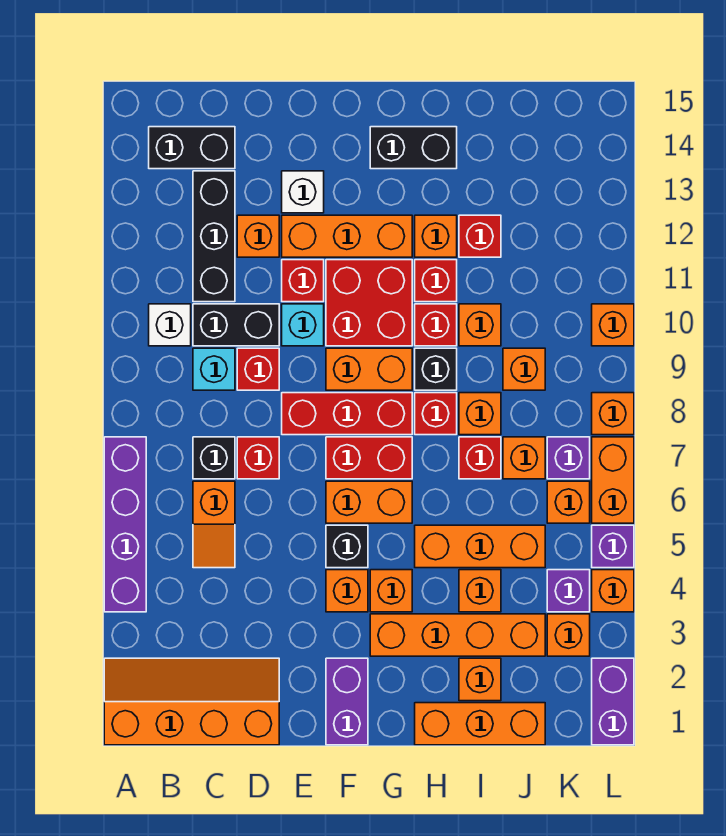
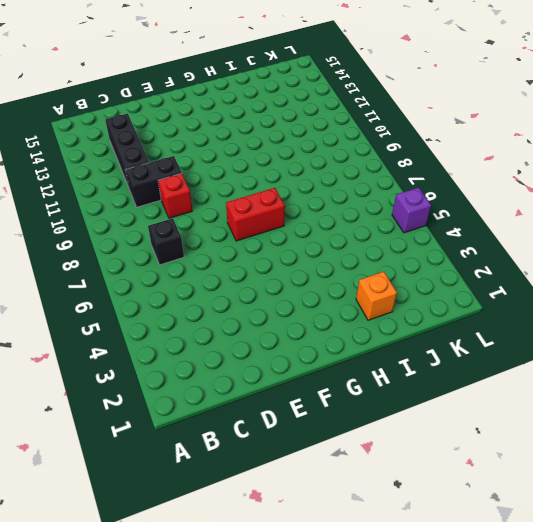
none -> orange slope A1:D2 level 1 top 1
none -> purple brick A4:A7 level 1
none -> white brick B10 level 1
none -> black brick B14:C14 level 1

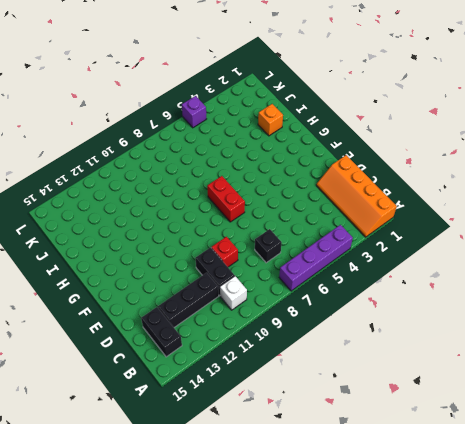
none -> orange slope C5:C6 level 1 top 6
none -> cyan brick C9 level 1
none -> red brick D7 level 1
none -> orange brick D12 level 1

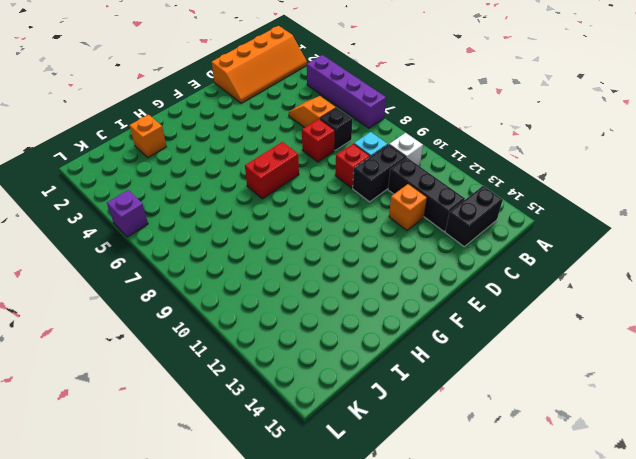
none -> red brick E8:G8 level 1
none -> cyan brick E10 level 1
none -> red brick E11 level 1
none -> orange brick E12:G12 level 1

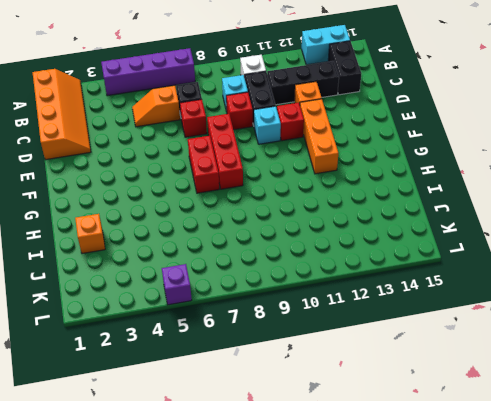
cyan brick A13:A14 level 1 -> none
none -> white brick E13 level 1
none -> purple brick F1:F2 level 1
none -> orange brick F4 level 1
none -> black brick F5 level 1

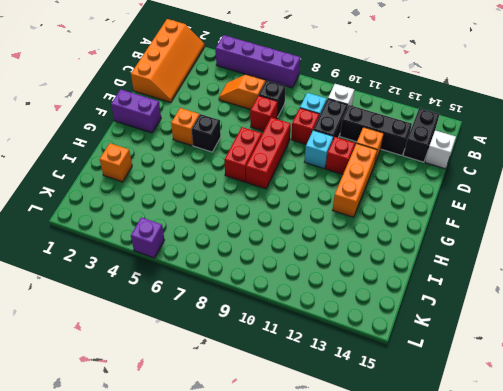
white brick C15 level 1 -> white brick E13 level 1
none -> orange brick F6:G6 level 1
none -> orange brick F9:G9 level 1
none -> red brick F10:G11 level 1
none -> orange brick G3:J3 level 1

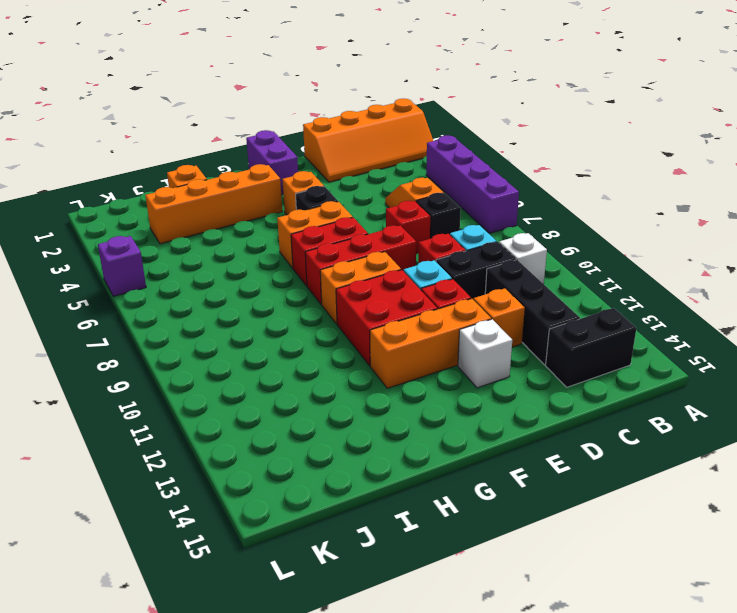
none -> orange brick G4 level 1
none -> black brick G14:H14 level 1
none -> orange brick H1:J1 level 1
none -> orange brick H5:J5 level 1

